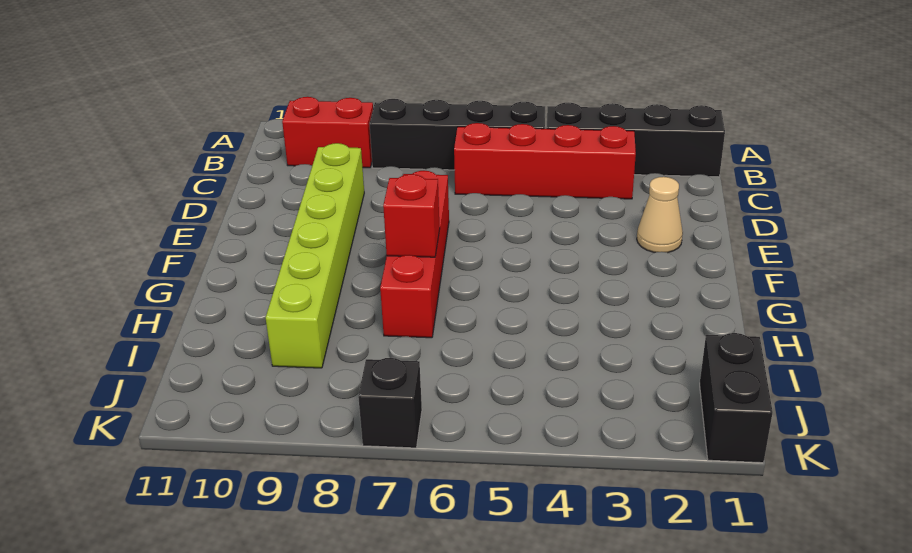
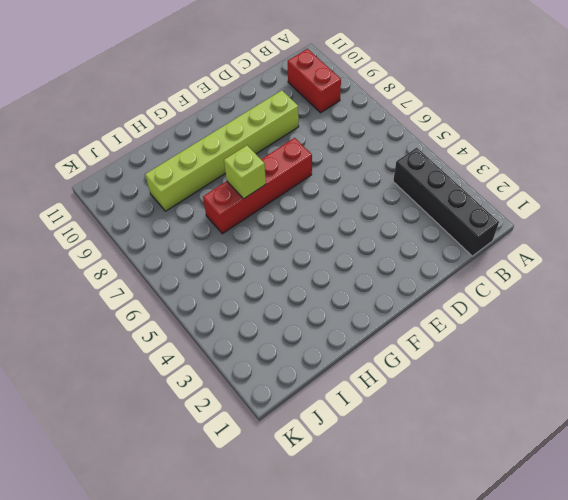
lime brick G7 level 2 -> red brick G7 level 2
none -> black brick B5:B8 level 1
none -> red brick C3:C6 level 1

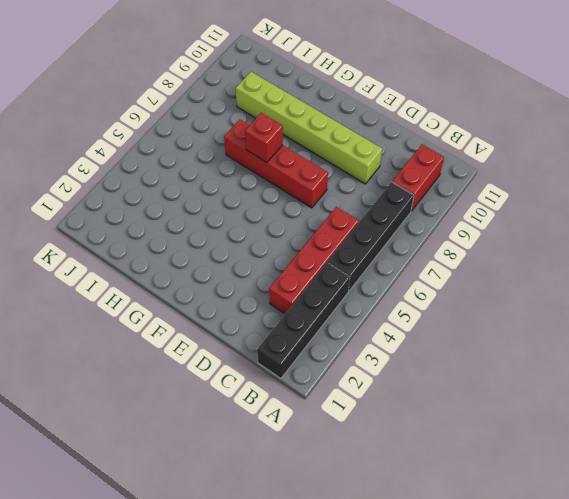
none -> tan cone E2 level 1
none -> black brick J1:K1 level 1

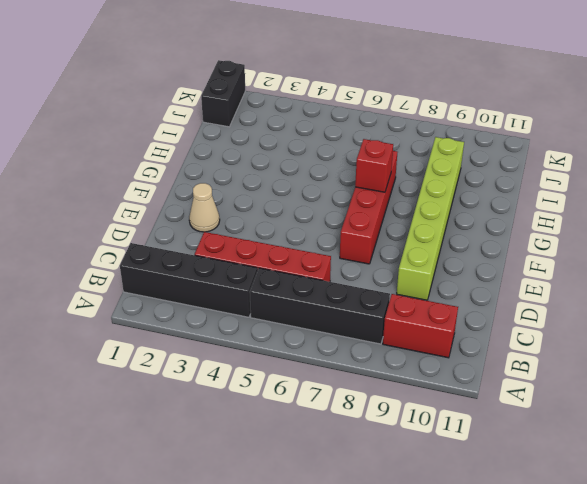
none -> black brick K7 level 1

